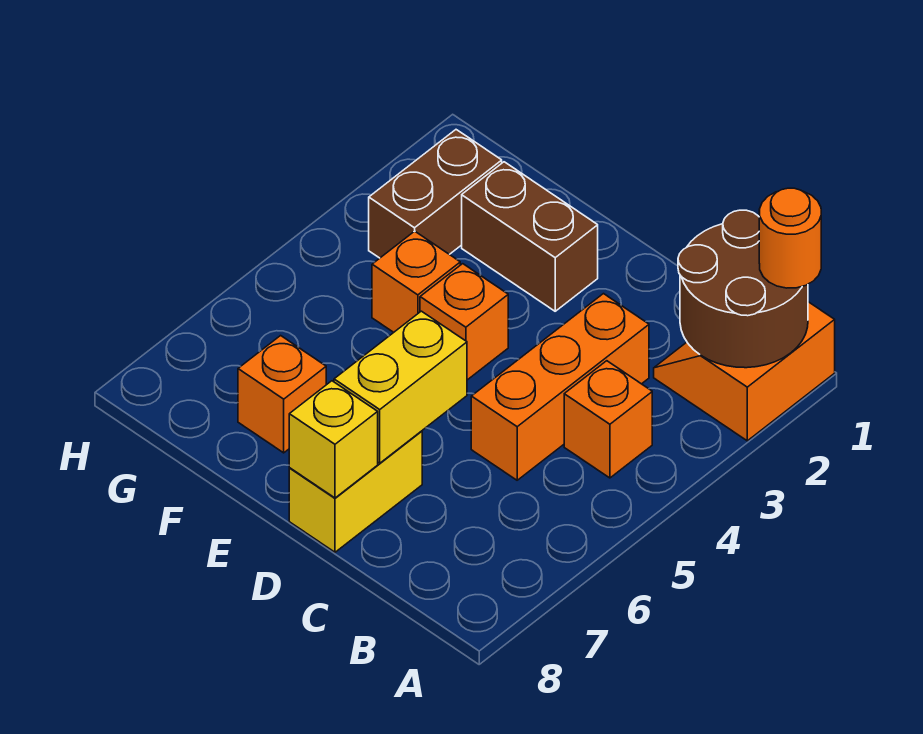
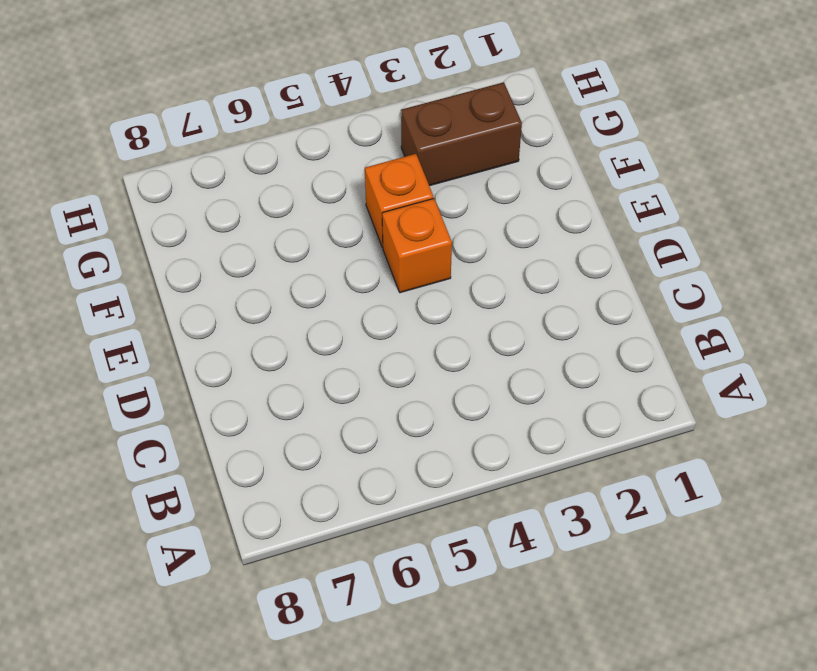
none -> orange slope A1:B2 level 1 top A
none -> orange brick B4 level 1
none -> orange brick C3:C5 level 1

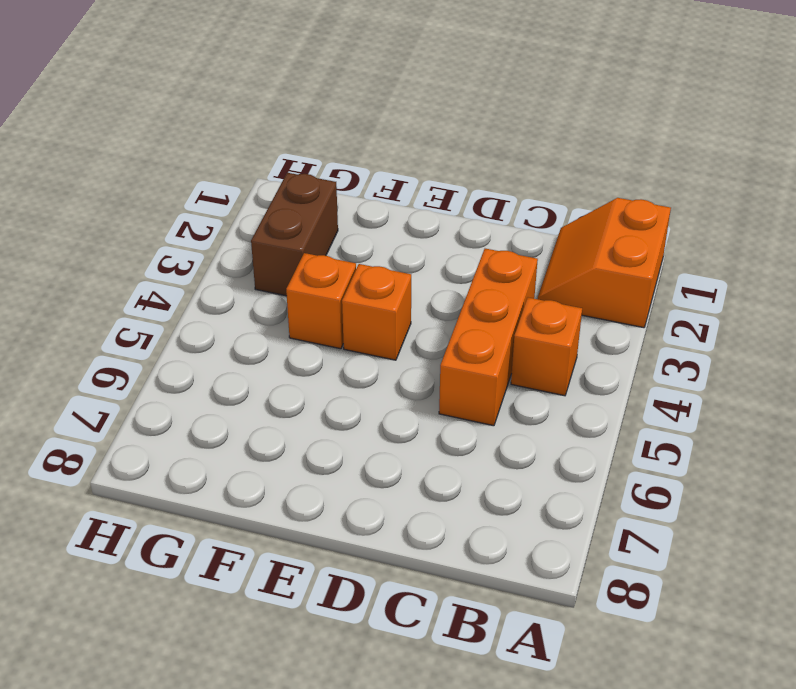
none -> yellow brick D7:D8 level 1
none -> brown brick E2:F2 level 1
none -> orange brick F7 level 1

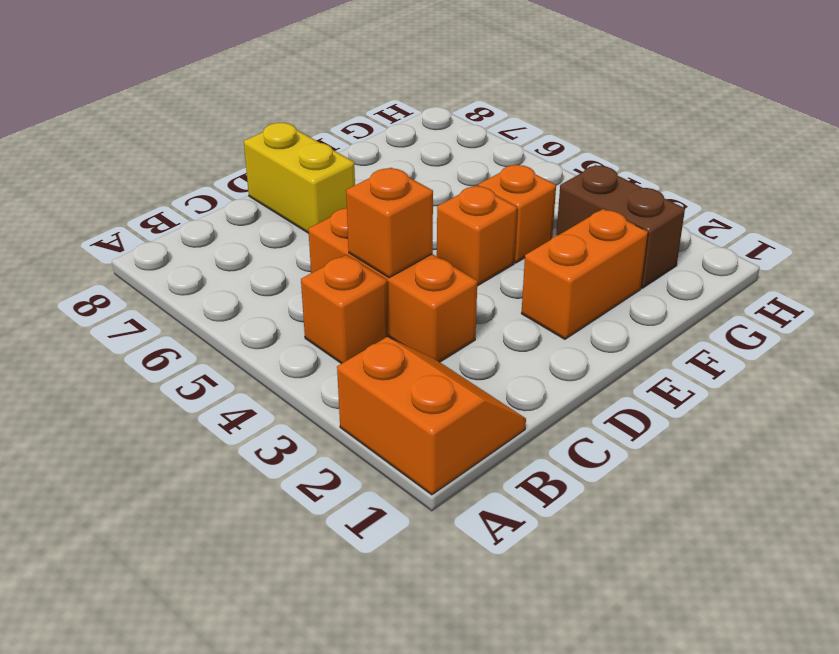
orange brick C4 level 2 -> orange brick F7 level 1
orange brick E2:F2 level 1 -> brown brick E2:F2 level 1
none -> brown round brick A1:B2 level 2
none -> yellow brick D6:D7 level 2
none -> yellow brick D8 level 2

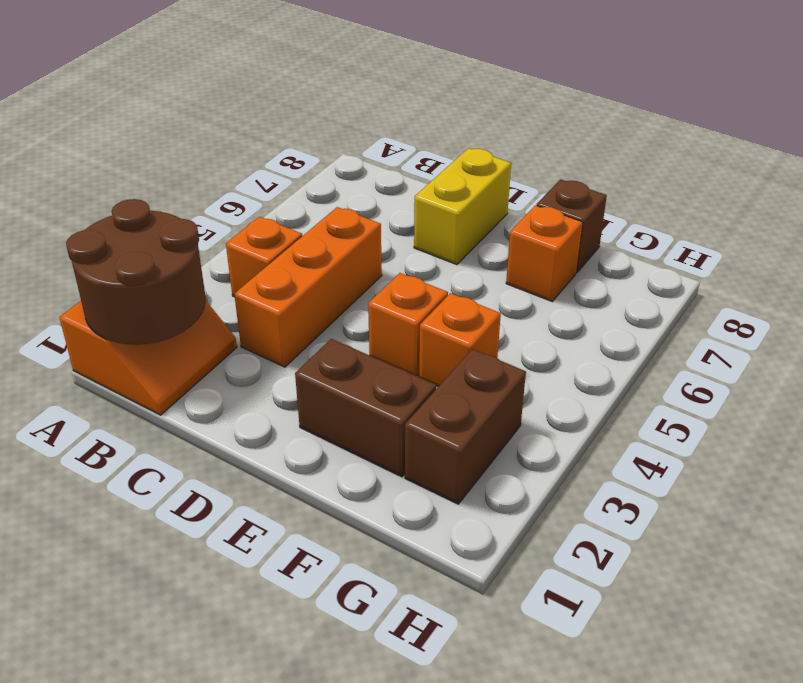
brown brick F8 level 1 -> none
none -> yellow brick D6:D7 level 2
none -> yellow brick D8 level 2
none -> orange round brick A1 level 3

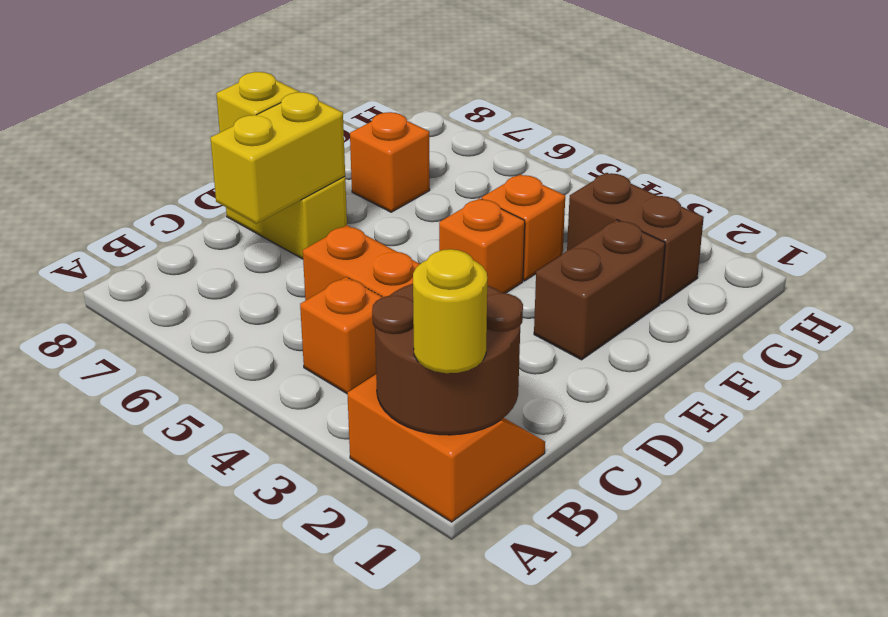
yellow round brick A1 level 3 -> orange round brick A1 level 3
yellow brick C7:D7 level 2 -> yellow brick D6:D7 level 2

